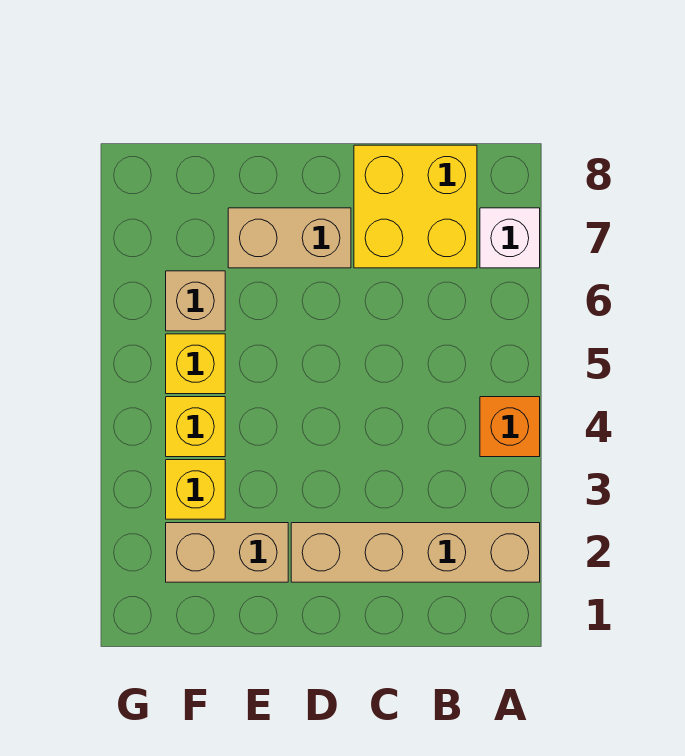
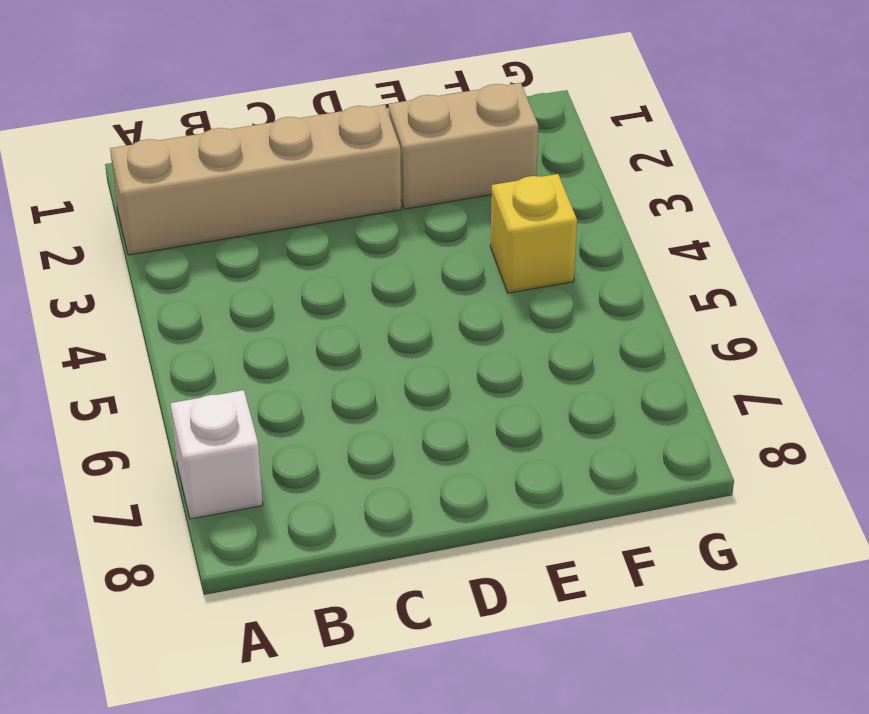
none -> orange brick A4 level 1
none -> yellow brick B7:C8 level 1

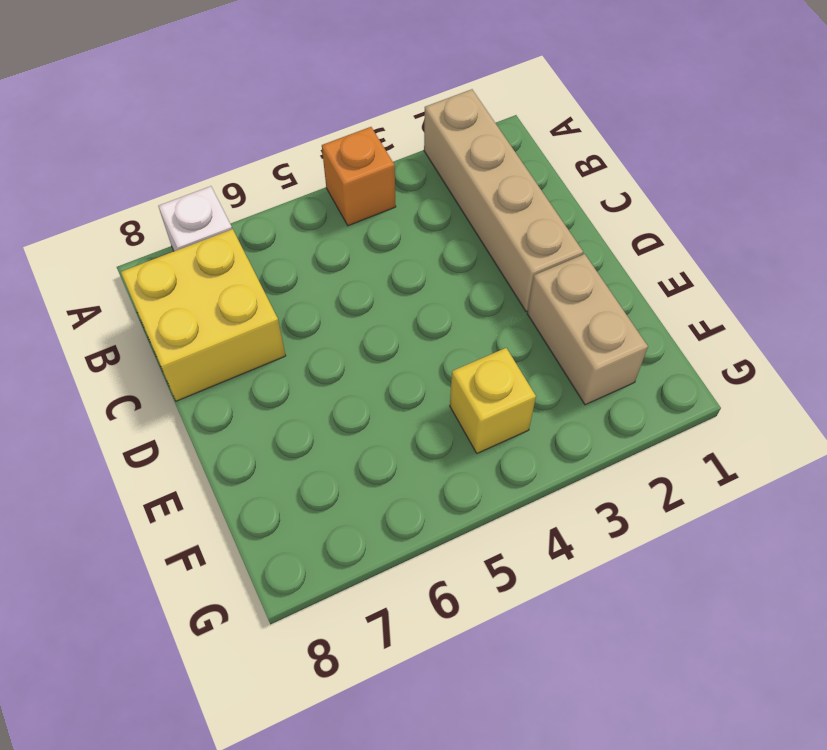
none -> tan brick D7:E7 level 1
none -> yellow brick F3 level 1

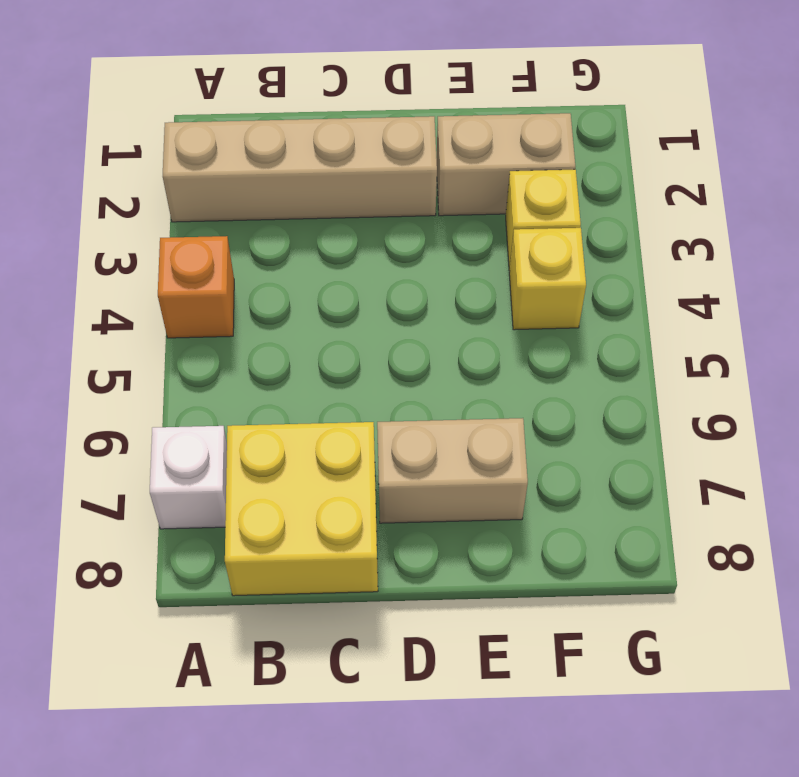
none -> yellow brick F5 level 1
none -> tan brick F6 level 1

